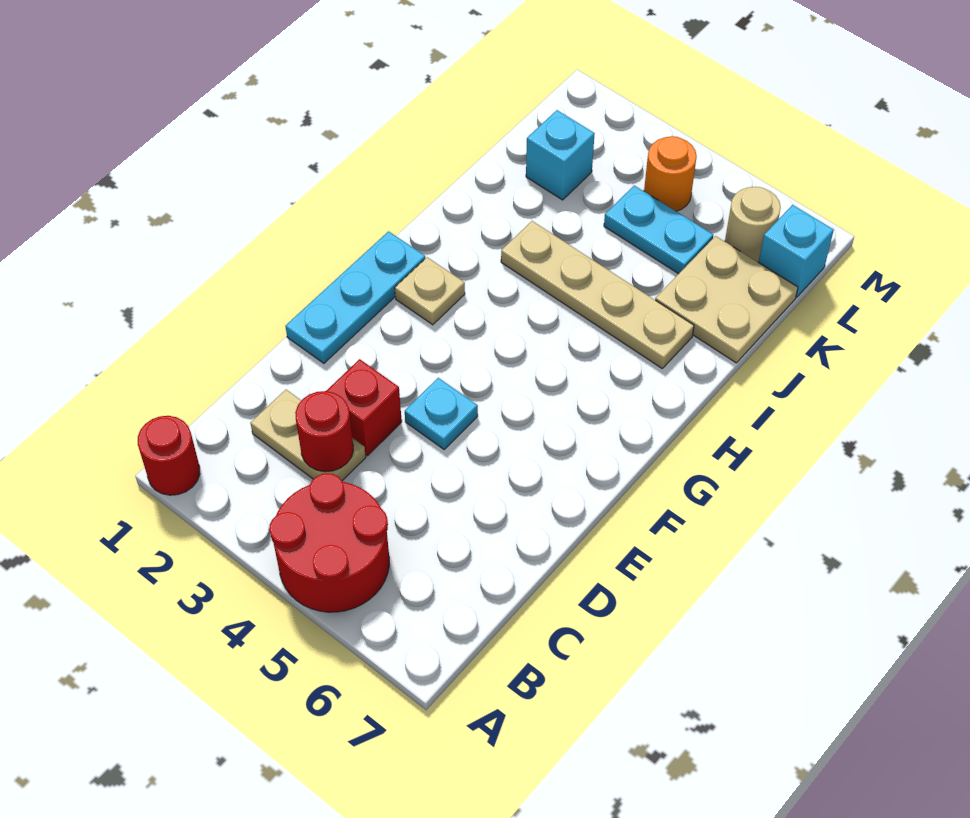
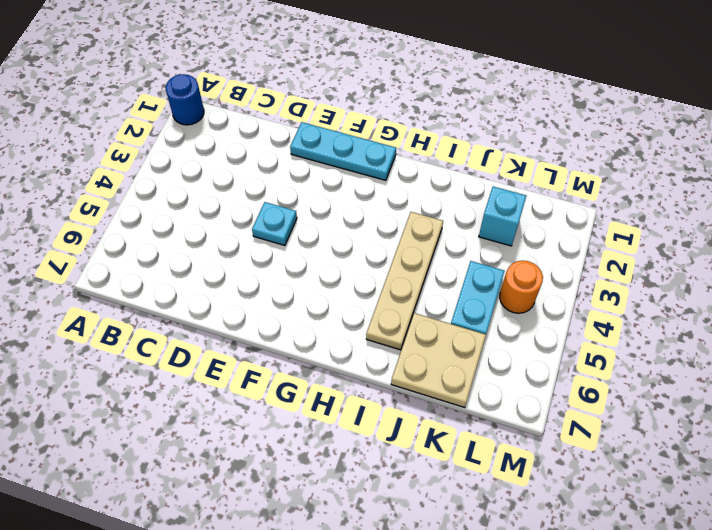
blue round brick A1 level 1 -> red round brick A1 level 1
none -> red round brick A4:B5 level 1
none -> tan plate C2:C3 level 1
none -> red brick D3 level 1

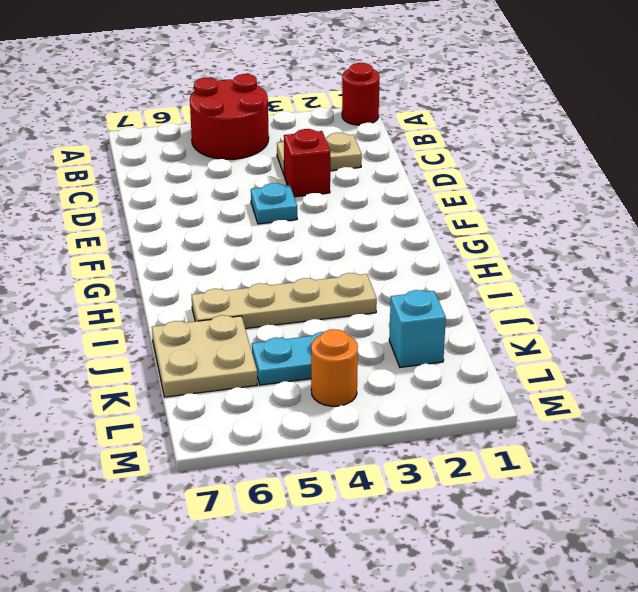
none -> cyan plate E1:G1 level 1
none -> tan plate G2 level 1
none -> tan round brick L6 level 1

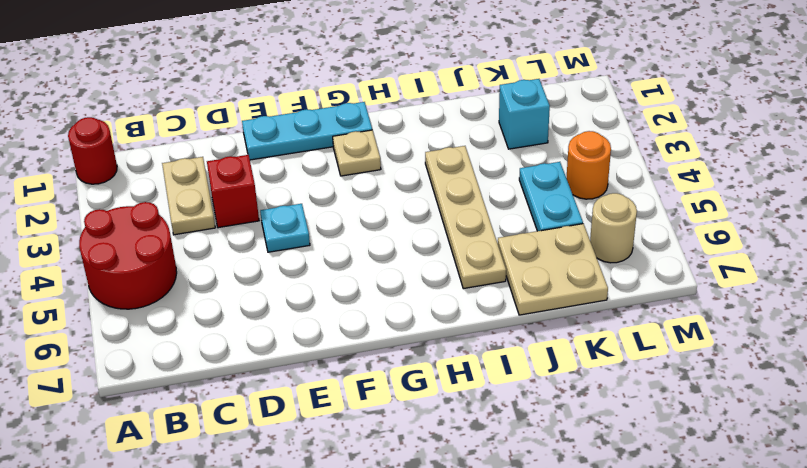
none -> cyan brick L7 level 1
none -> red round brick C3 level 2

